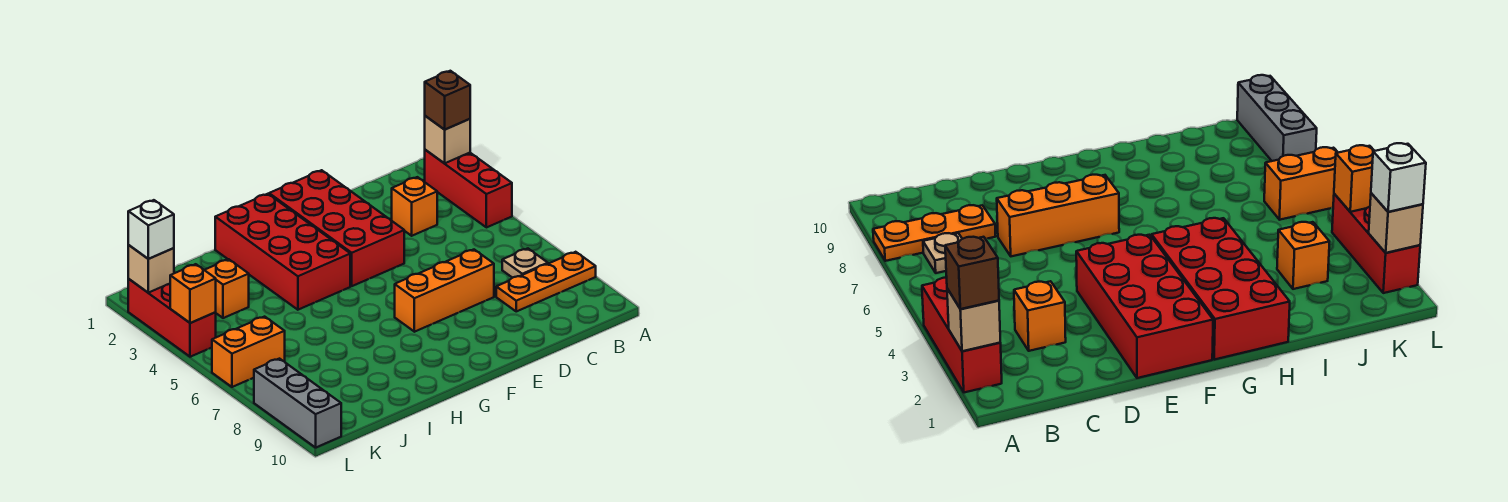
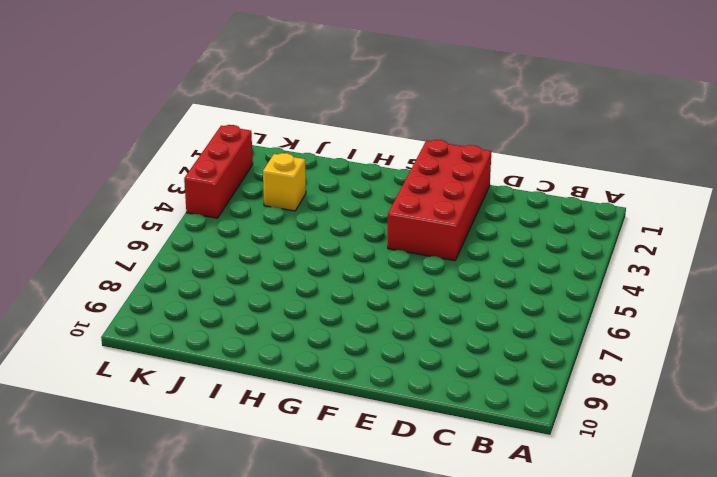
yellow brick J3 level 1 -> orange brick J3 level 1
none -> red brick A2:A4 level 1
none -> orange plate A8:C8 level 1
none -> tan plate B7 level 1

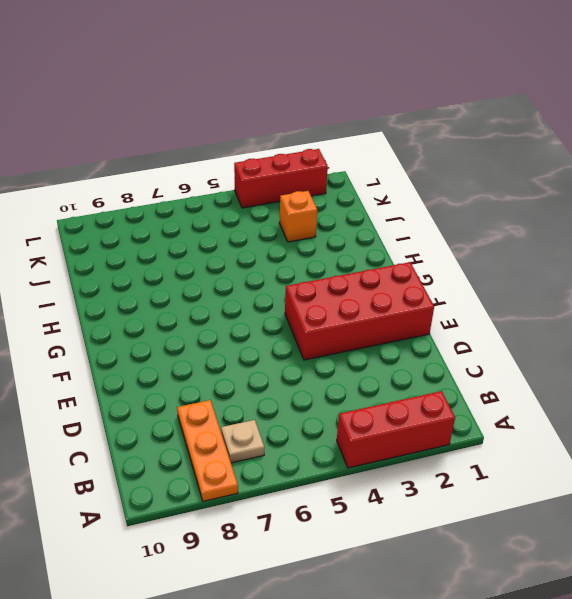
none -> orange brick C3 level 1
none -> orange brick D7:F7 level 1
none -> red brick G1:H4 level 1

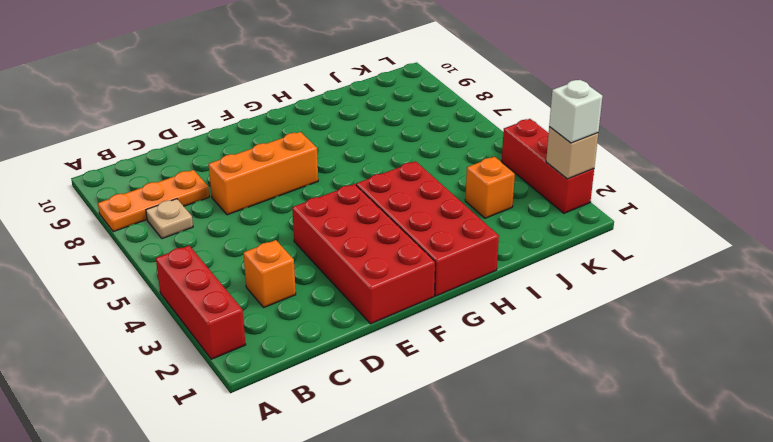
none -> orange brick K6:L6 level 1
none -> grey brick L8:L10 level 1
none -> tan brick A2 level 2

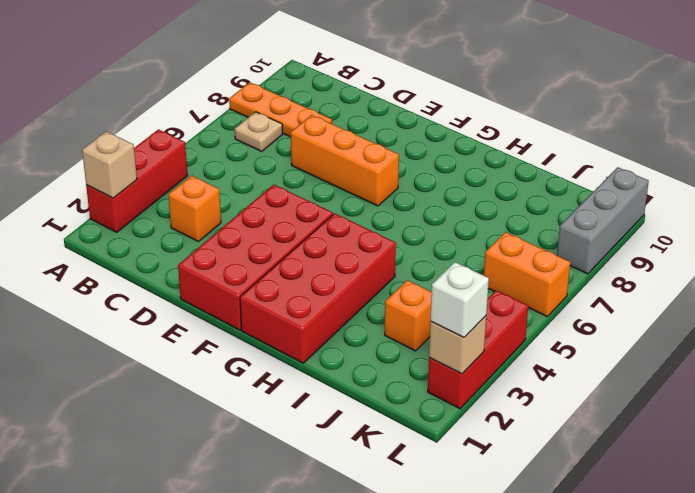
none -> orange brick L4 level 2
none -> brown brick A2 level 3

